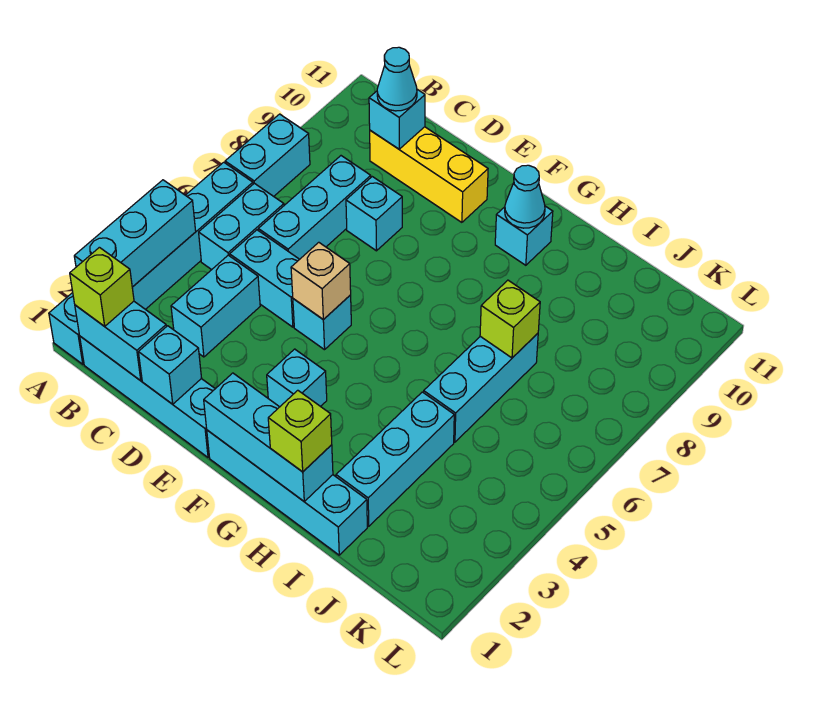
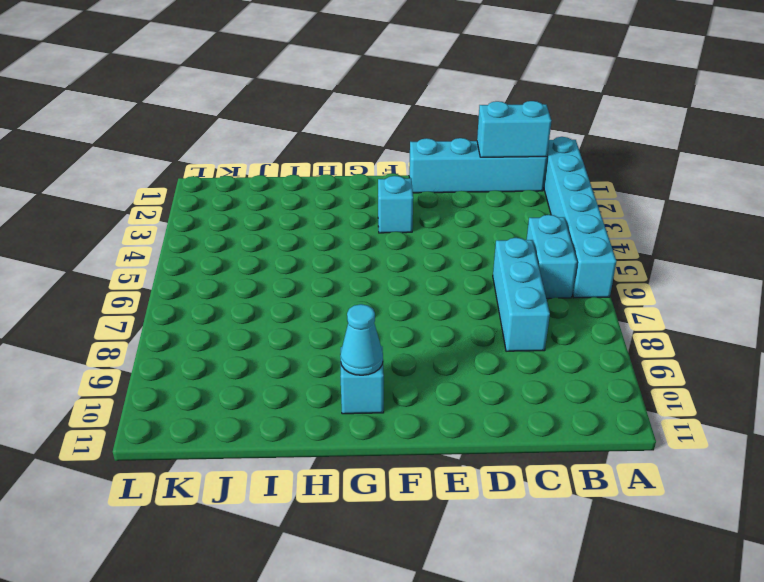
none -> cyan brick A7:A8 level 1
none -> cyan brick C3:C4 level 1
none -> cyan brick C5:D5 level 1

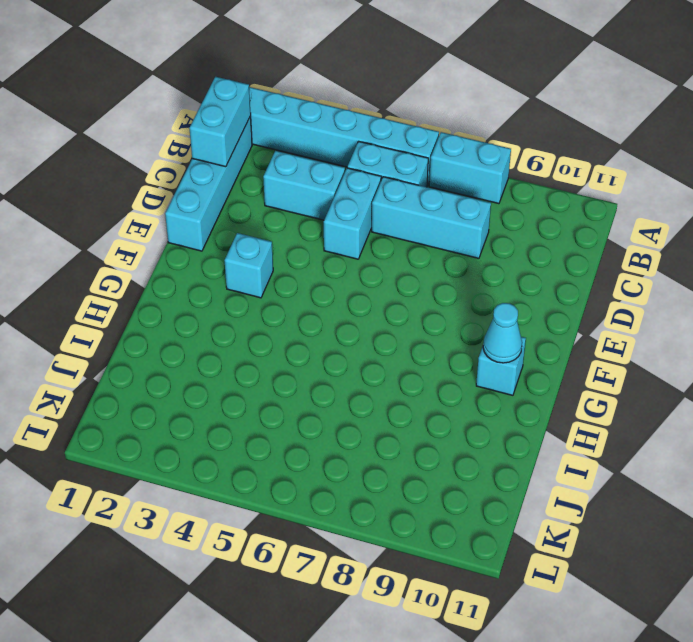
none -> yellow brick C10:E10 level 1
none -> cyan brick D8 level 1
none -> cyan brick E5 level 1

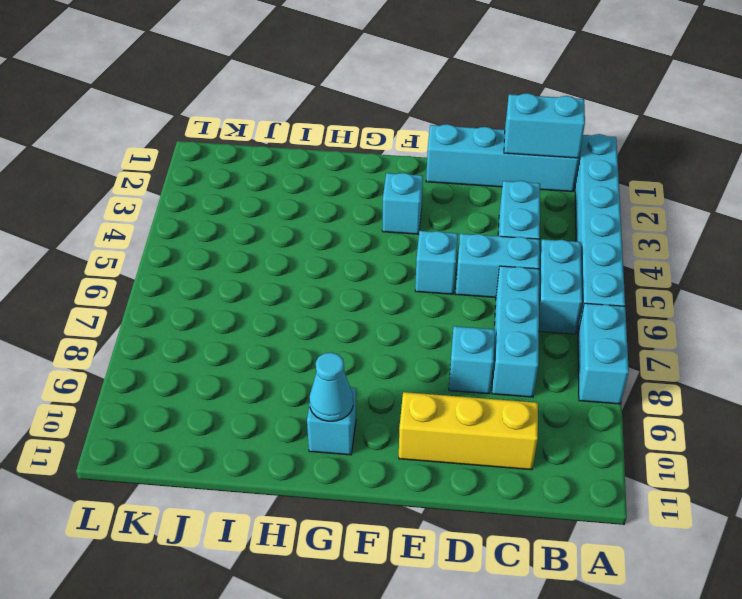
none -> cyan brick F1:I1 level 1
none -> cyan brick I2:I4 level 1
none -> cyan brick I5:I7 level 1

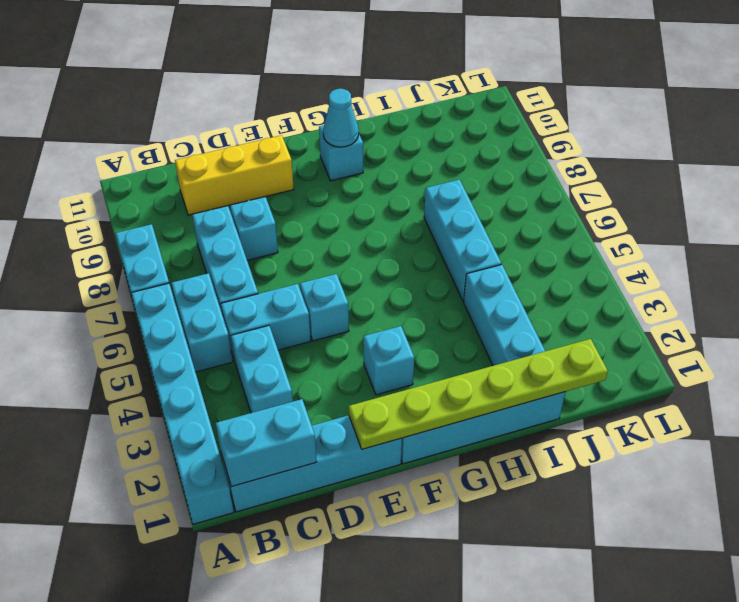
lime plate E1:J1 level 2 -> cyan brick F1:H1 level 2
none -> cyan brick A2:A4 level 2
none -> cyan brick C10 level 2
none -> cyan brick D1 level 2

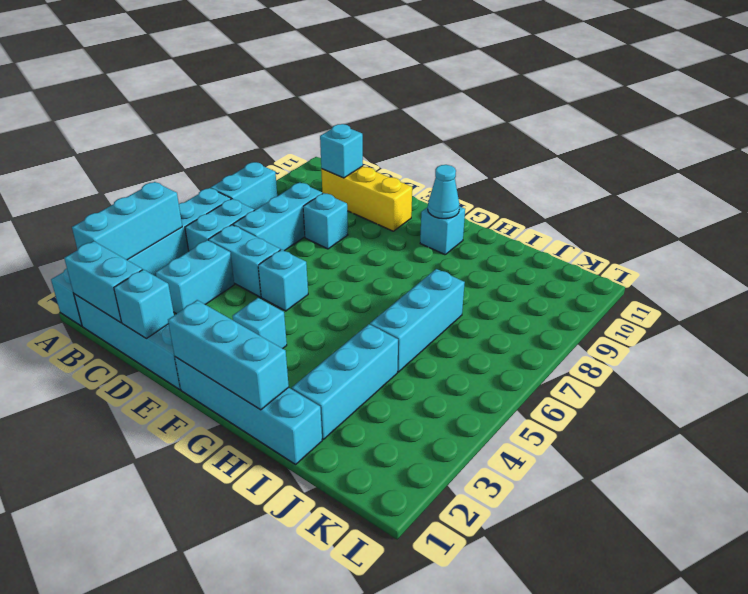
none -> tan brick E5 level 2
none -> lime brick I7 level 2
none -> lime brick B1 level 3

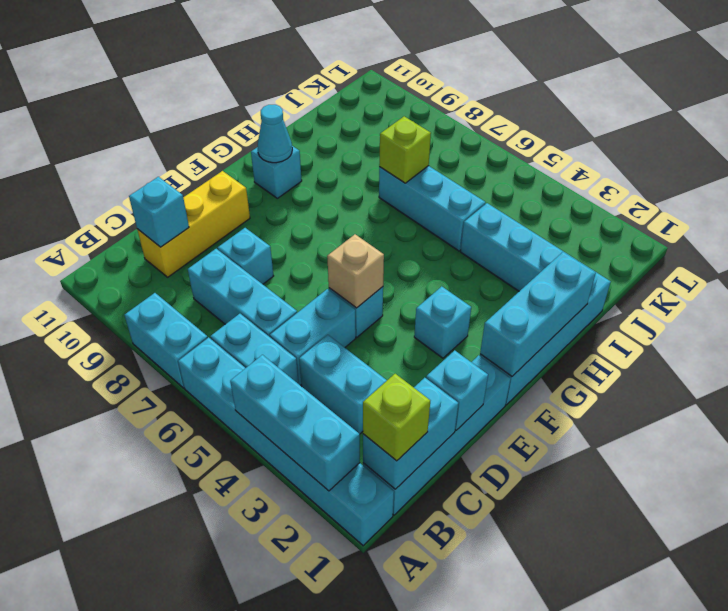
none -> cyan cone C10 level 3
none -> lime brick H1 level 3

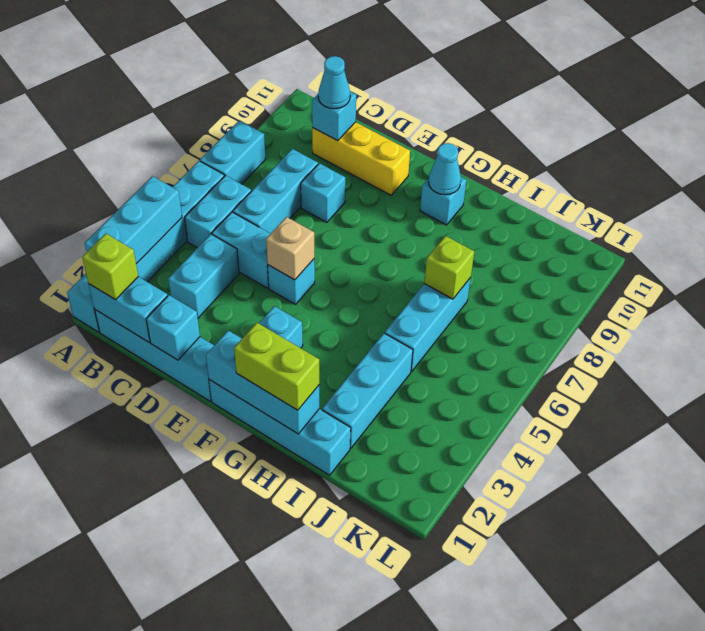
lime brick G1:H1 level 3 -> lime brick H1 level 3

